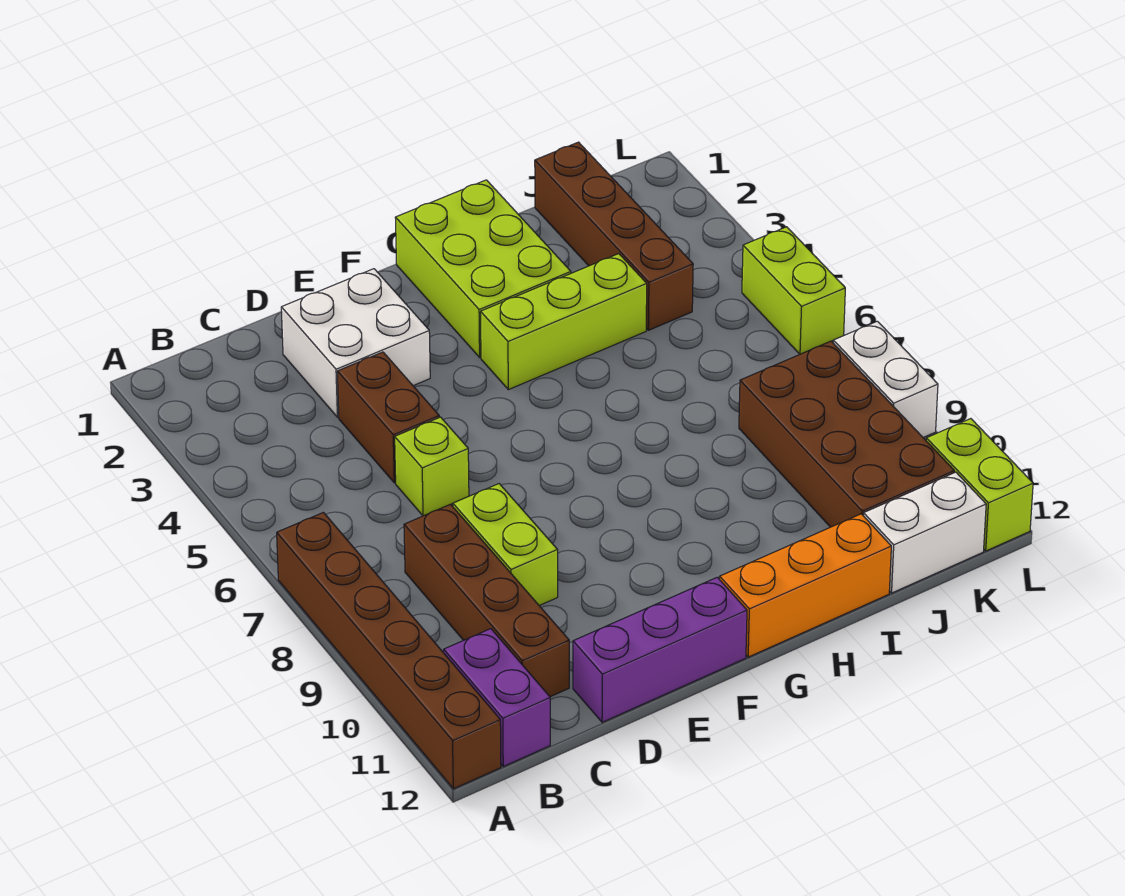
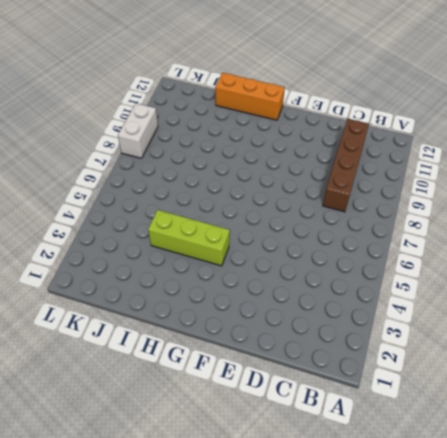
none -> brown brick A7:A12 level 1
none -> purple brick B11:B12 level 1
none -> white brick D2:E3 level 1

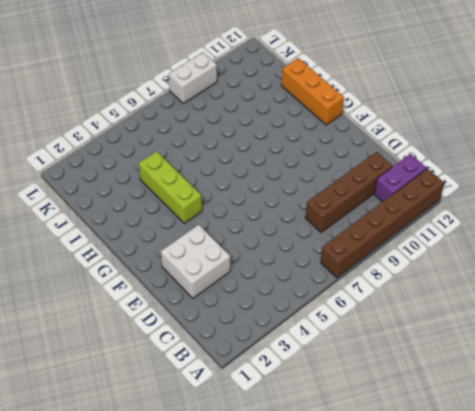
none -> brown brick D4:D5 level 1
none -> lime brick D6 level 1
none -> lime brick D8:D9 level 1

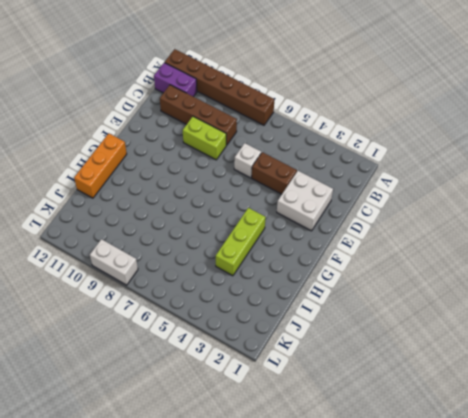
white brick D6 level 1 -> lime brick D6 level 1
none -> purple brick D12:F12 level 1
none -> lime brick G1:H3 level 1
none -> brown brick J1:J4 level 1

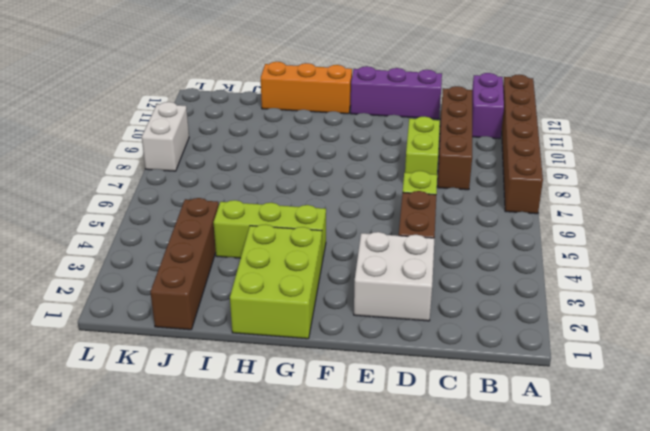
none -> brown brick J8:K11 level 1
none -> white brick J12:K12 level 1
none -> lime brick L5:L6 level 1

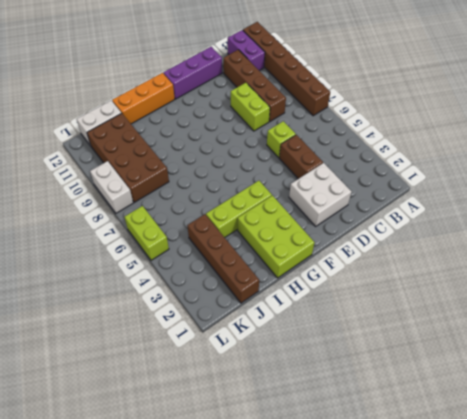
none -> lime brick L11:L12 level 1

